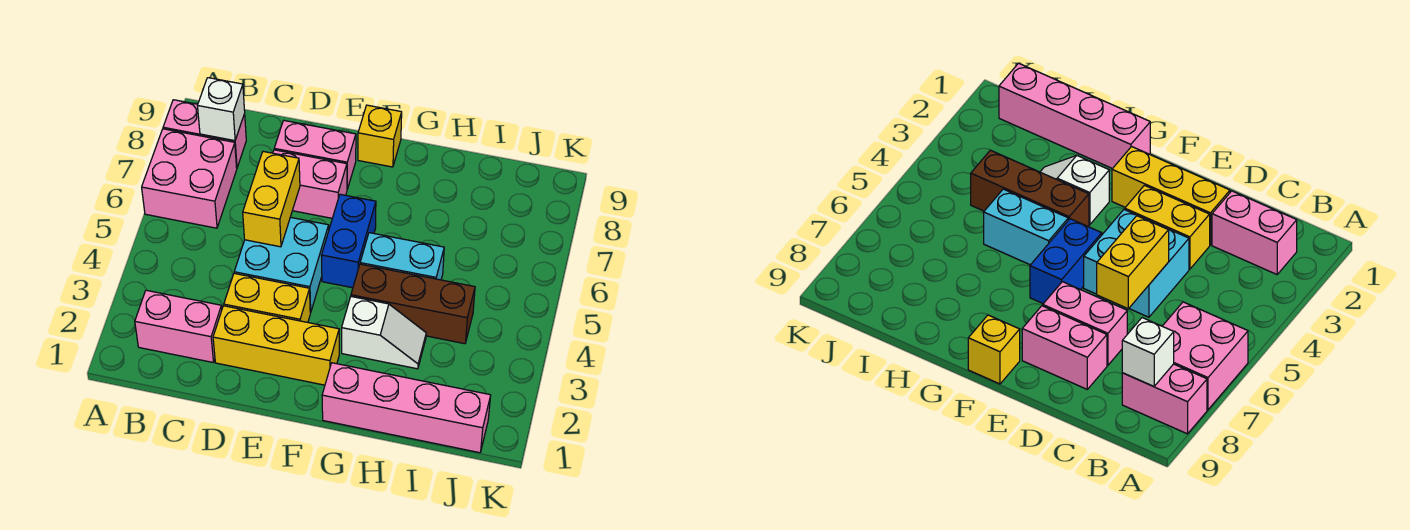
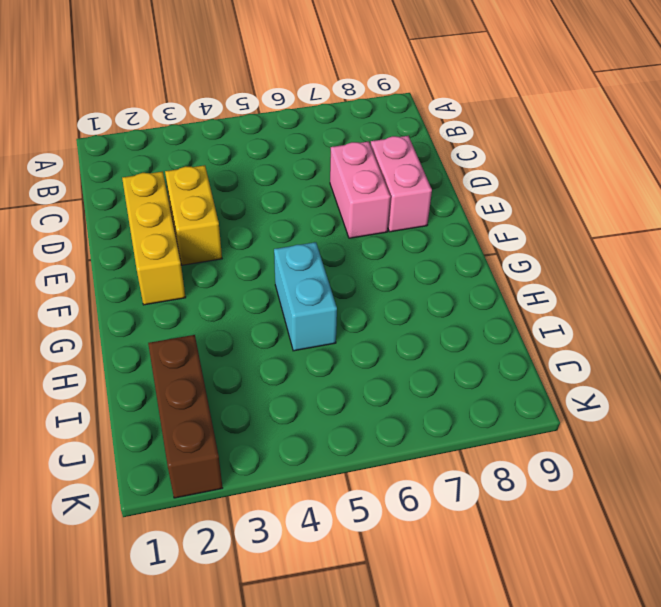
brown brick I2:K2 level 1 -> brown brick G4:I4 level 1
none -> pink brick A6:B7 level 1
none -> pink brick A8:B8 level 1
none -> pink brick B2:C2 level 1

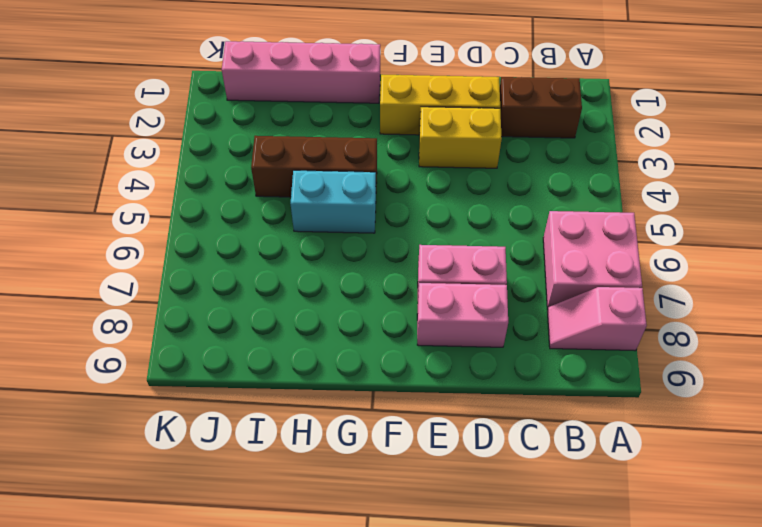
pink slope A8:B8 level 1 top A -> pink brick A8:B8 level 1
brown brick B2:C2 level 1 -> pink brick B2:C2 level 1
none -> cyan brick D4:E5 level 1
none -> blue brick F5:F6 level 1
none -> yellow brick F9 level 1

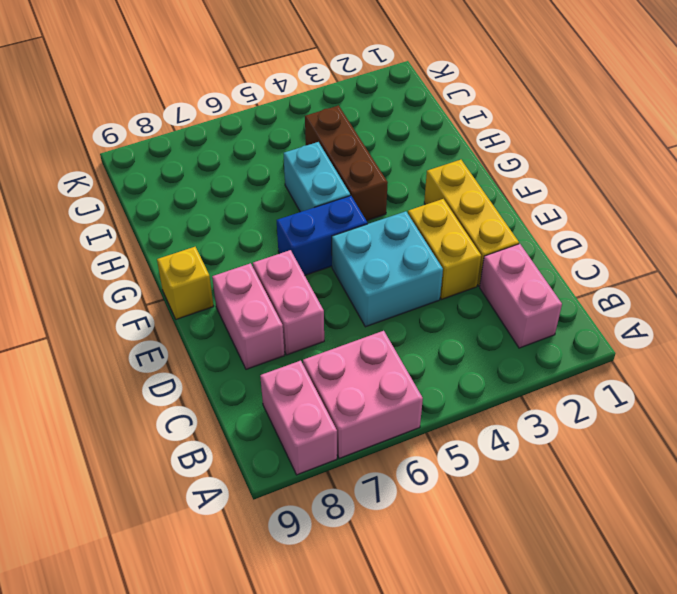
none -> pink brick G1:J1 level 1
none -> white slope G3:H3 level 1 top G
none -> white brick B8 level 2

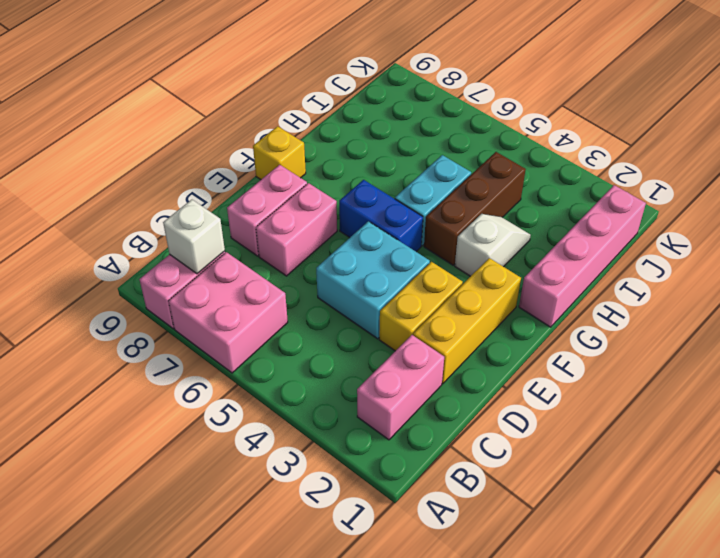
none -> yellow brick D5:D6 level 2

